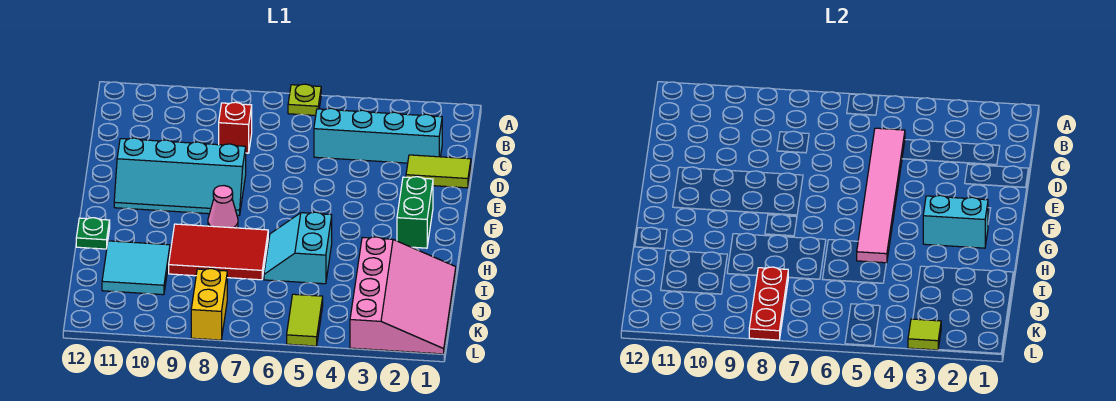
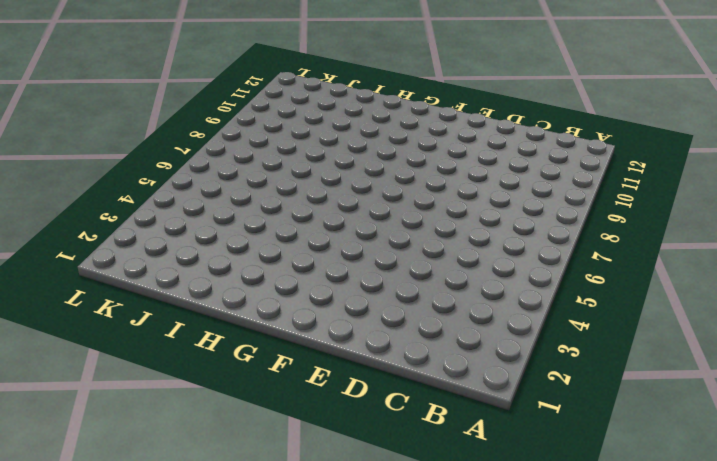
none -> lime plate A6 level 1
none -> cyan brick C2:C5 level 1
none -> red brick C8 level 1

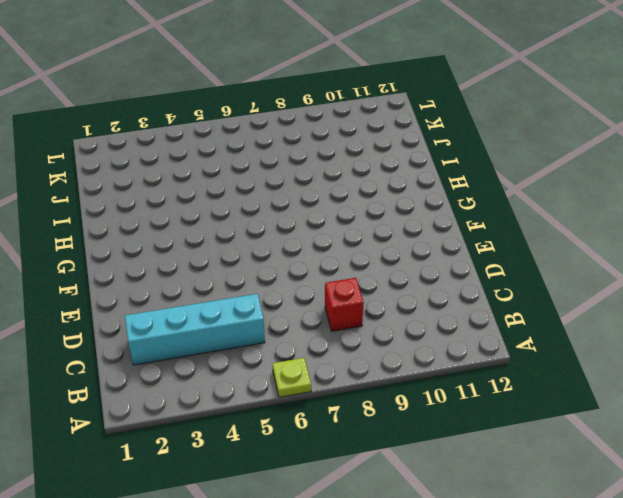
none -> lime tile D1:D2 level 1
none -> cyan slope E8:F11 level 1 top E
none -> green brick F2:G2 level 1

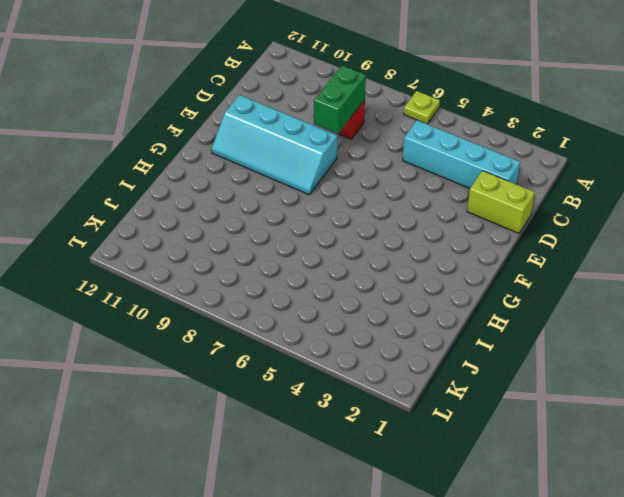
green brick C8:D8 level 2 -> green brick F2:G2 level 1
lime brick D1:D2 level 1 -> lime tile D1:D2 level 1
none -> pink cone G8 level 1
none -> cyan slope H5:I6 level 1 top 5
none -> red tile H7:I9 level 1

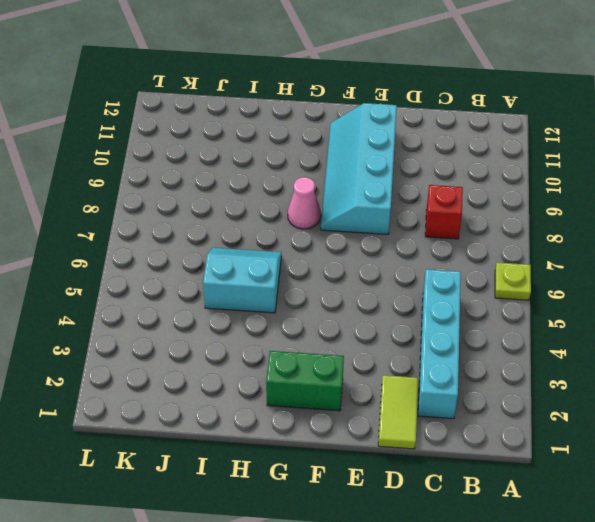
none -> red tile H7:I9 level 1
none -> green plate H12 level 1
none -> pink slope I1:L3 level 1 top 3

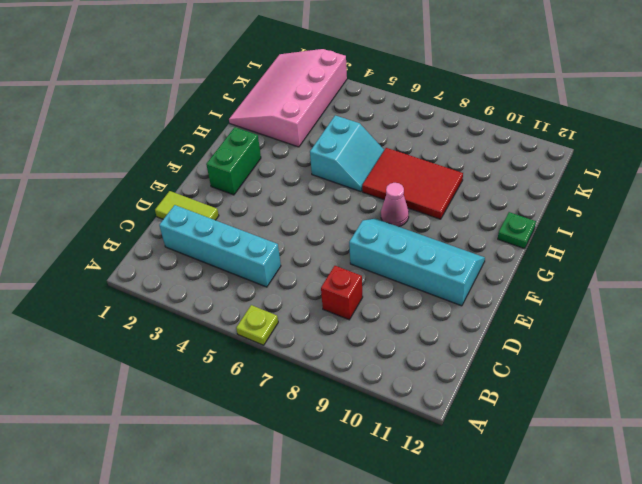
none -> cyan tile I10:J11 level 1
none -> lime tile K5:L5 level 1
none -> yellow brick K8:L8 level 1

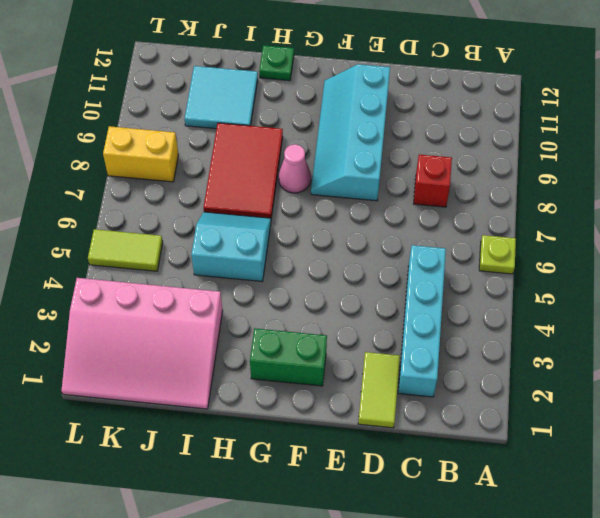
none -> pink tile C5:H5 level 2
none -> cyan brick G2:G3 level 2
none -> red plate J8:L8 level 2

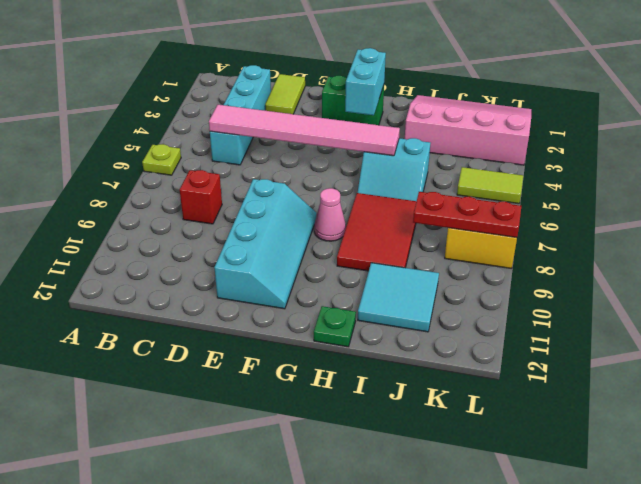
none -> lime tile L3 level 2

